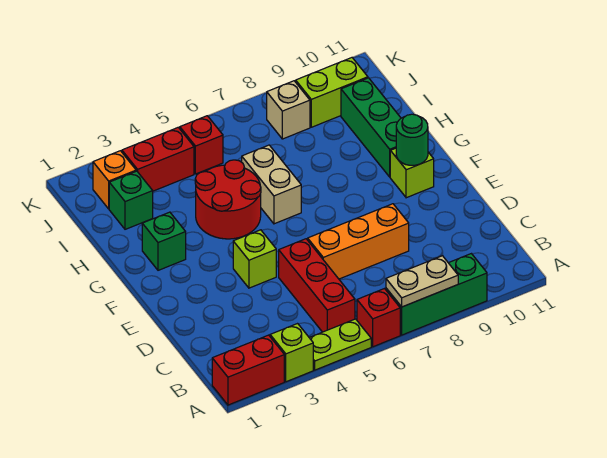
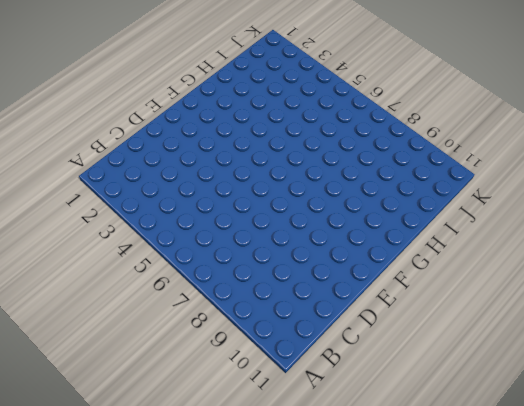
none -> red brick A1:A2 level 1
none -> lime brick A3 level 1
none -> lime plate A4:A5 level 1

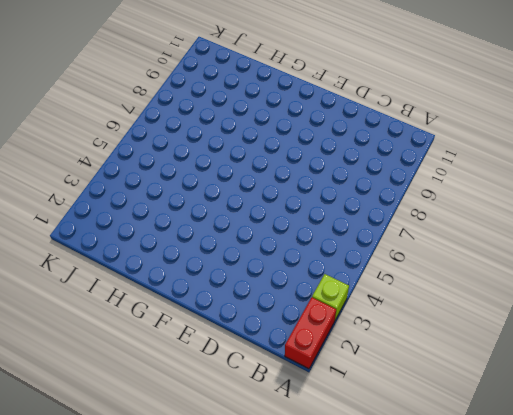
none -> lime plate A4:A5 level 1
none -> red brick A6 level 1
none -> green brick A7:A9 level 1

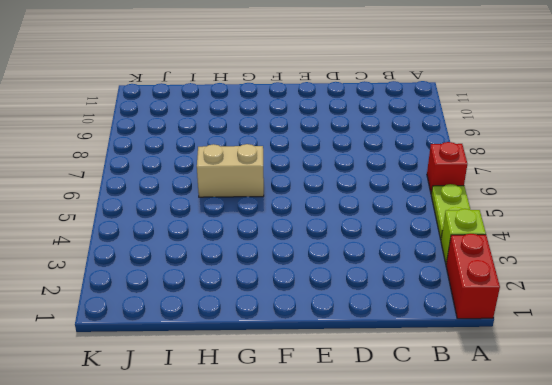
none -> green brick A7:A9 level 1
none -> red brick B5:D5 level 1
none -> orange brick D6:D8 level 1

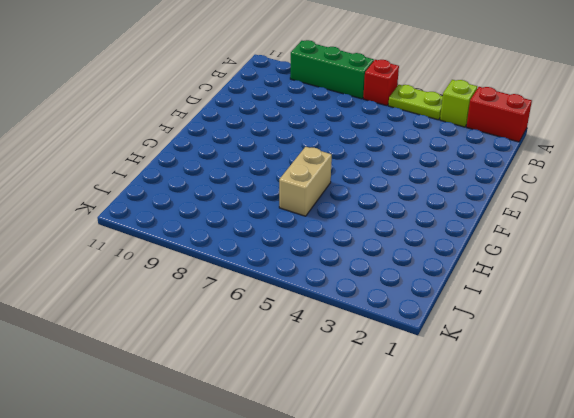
none -> red brick B5:D5 level 1
none -> orange brick D6:D8 level 1
none -> lime brick E4 level 1

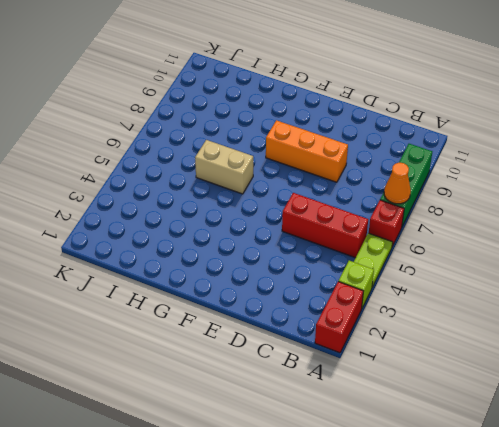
orange cone A7 level 2 -> tan plate A7:A8 level 2
orange brick D8:F8 level 1 -> orange brick D6:D8 level 1
none -> lime brick E4 level 1
none -> lime brick F10 level 1
none -> green brick G2 level 1

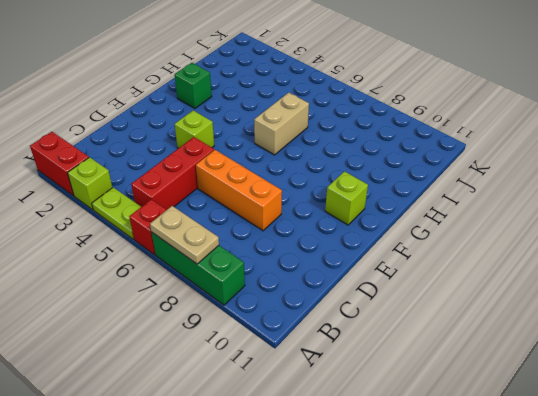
none -> red round brick G4:H5 level 1
none -> green brick G10:I10 level 1
none -> green brick I2 level 1

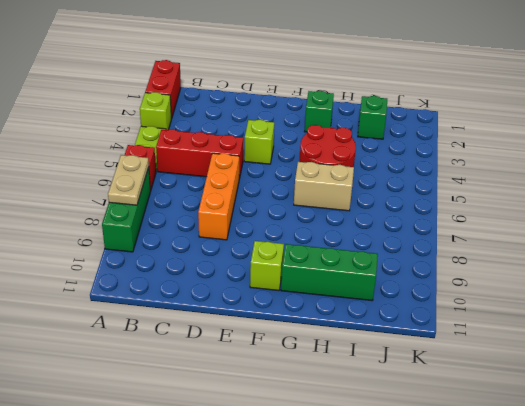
none -> orange brick J2 level 1
none -> red brick J3:J4 level 1
none -> red brick J5 level 1

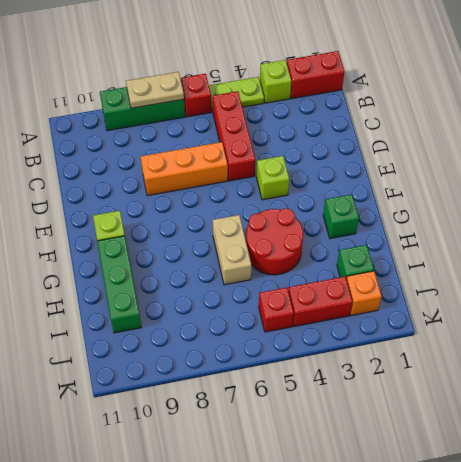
none -> tan brick J8 level 1
none -> lime brick J9:J10 level 1
none -> green round brick F10 level 2

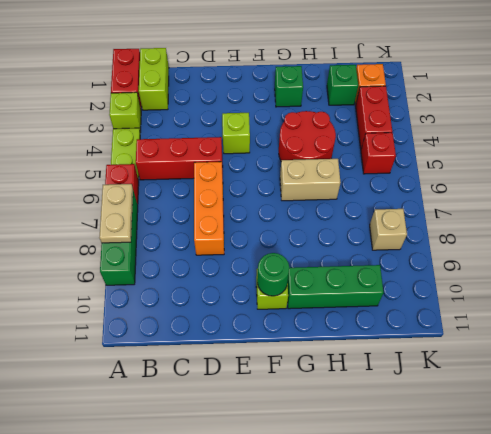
lime brick B1:B2 level 1 -> lime brick J9:J10 level 1

